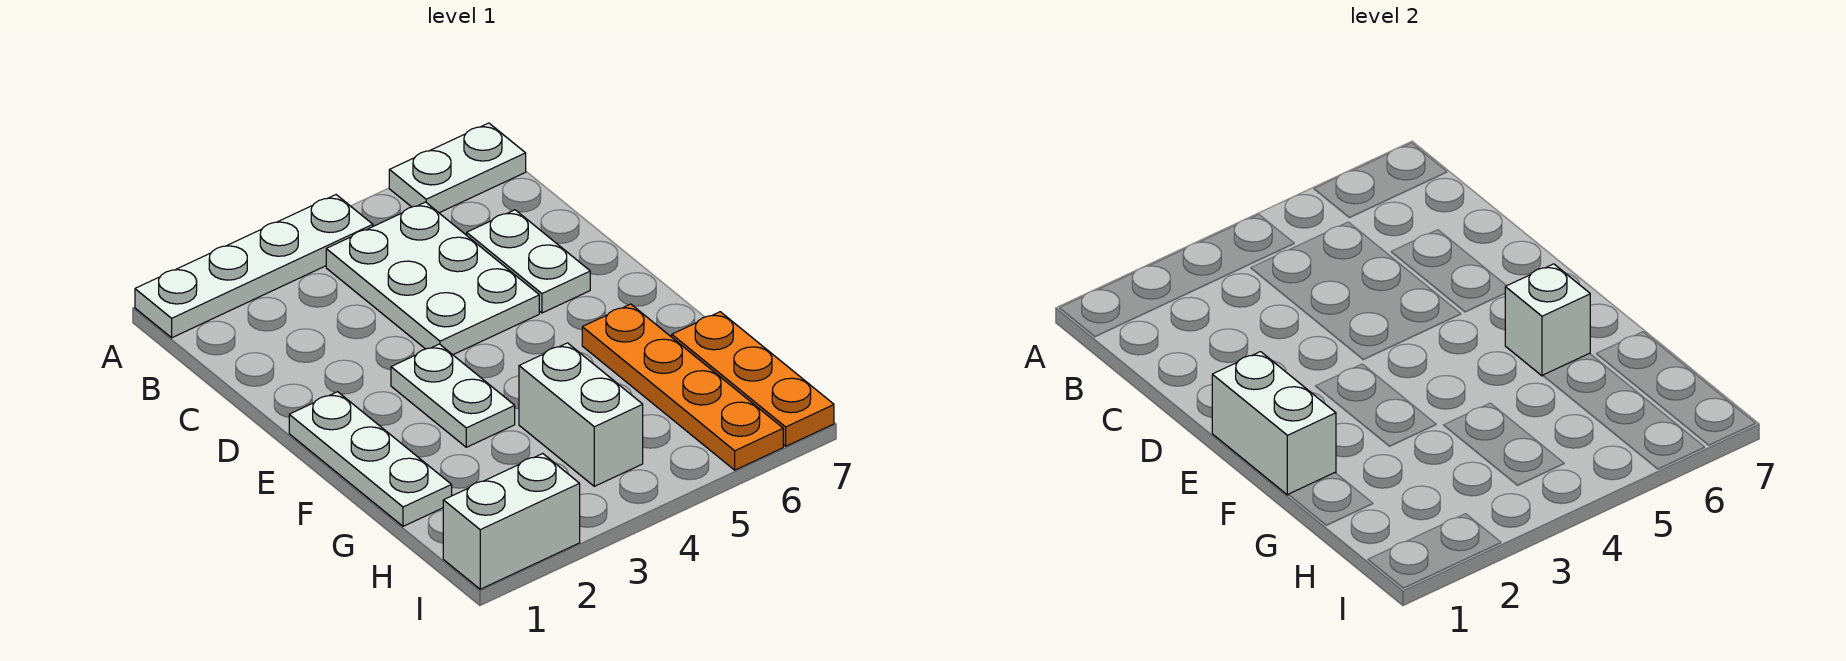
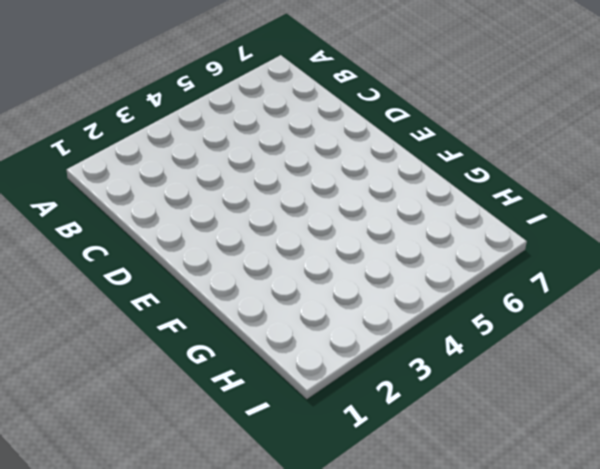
none -> white plate A1:A4 level 1
none -> white plate A6:A7 level 1
none -> white plate B4:D5 level 1

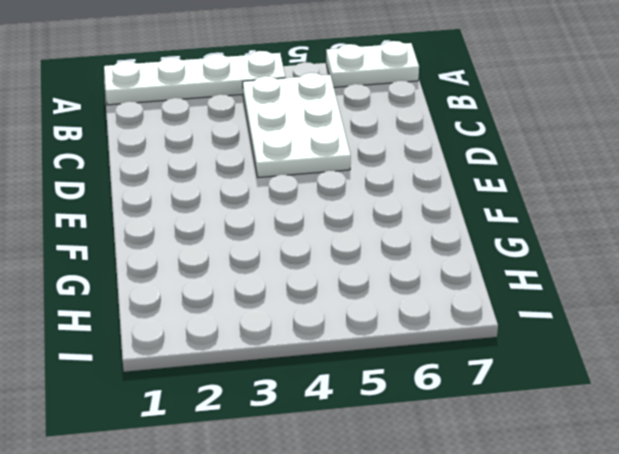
none -> white plate C6:D6 level 1
none -> white plate E1:G1 level 1
none -> white plate E3:F3 level 1

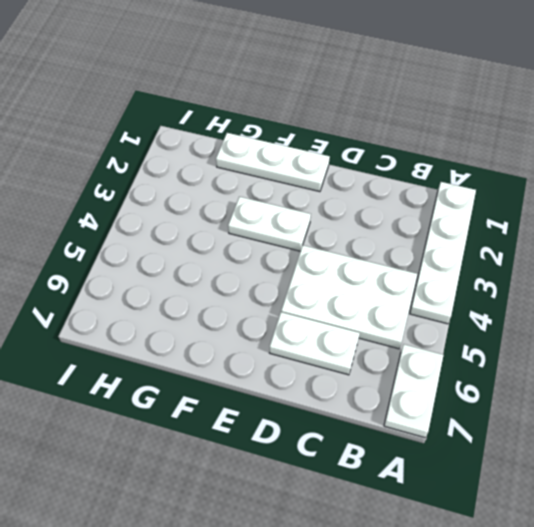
none -> orange plate F6:I6 level 1
none -> white brick G4:H4 level 1
none -> orange plate G7:I7 level 1

